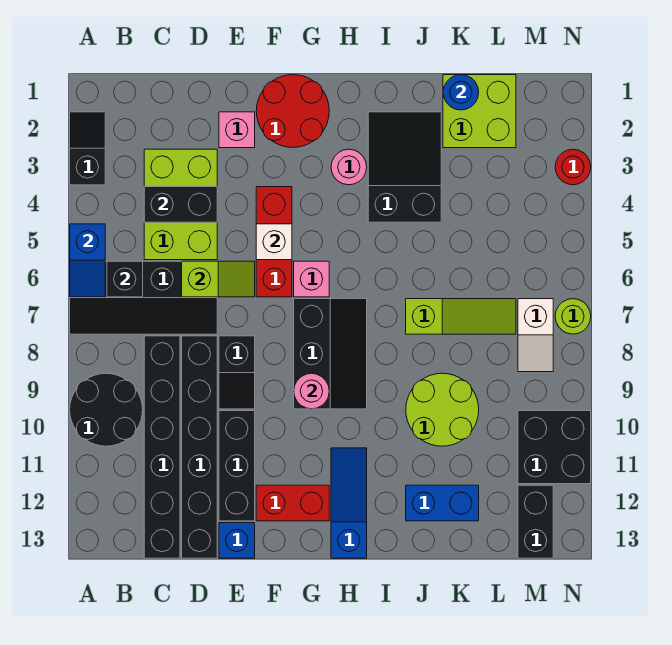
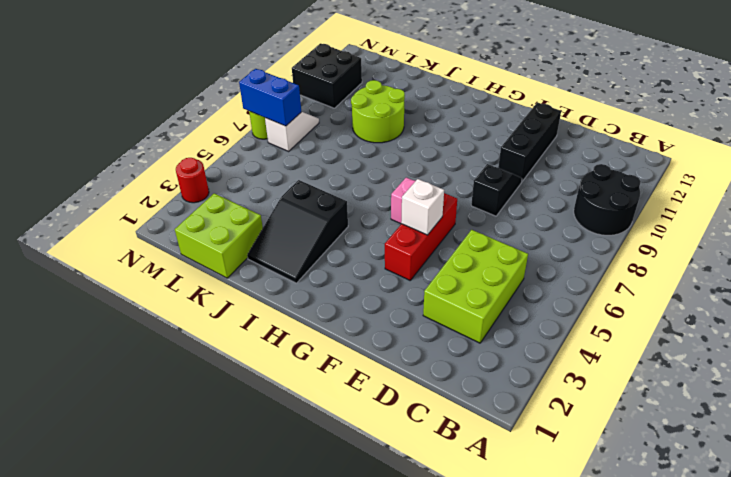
blue brick M7:N7 level 2 -> blue brick J12:K12 level 1
none -> black slope A2:A3 level 1 top 3
none -> black slope A6:D7 level 1 top 6
none -> black brick C8:C13 level 1
none -> black brick D8:D13 level 1

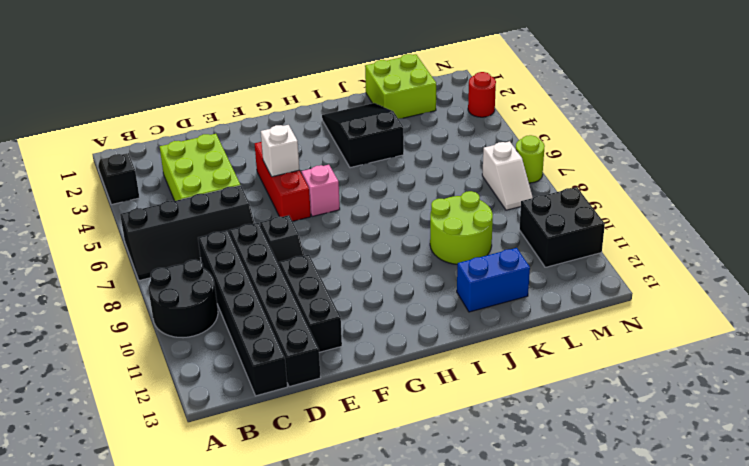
none -> pink brick E2 level 1
none -> blue brick E13 level 1
none -> red round brick F1:G2 level 1
none -> red brick F12:G12 level 1

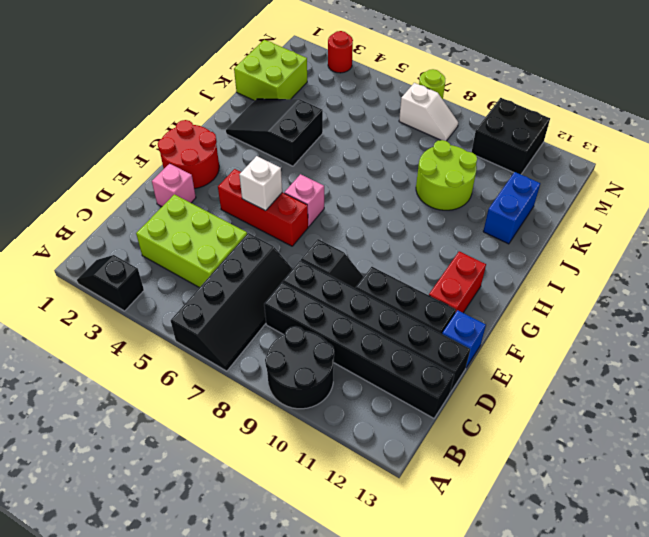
none -> black slope G7:H9 level 1 top G
none -> pink round brick H3 level 1
none -> blue slope H11:H13 level 1 top 13
none -> lime slope J7:L7 level 1 top J

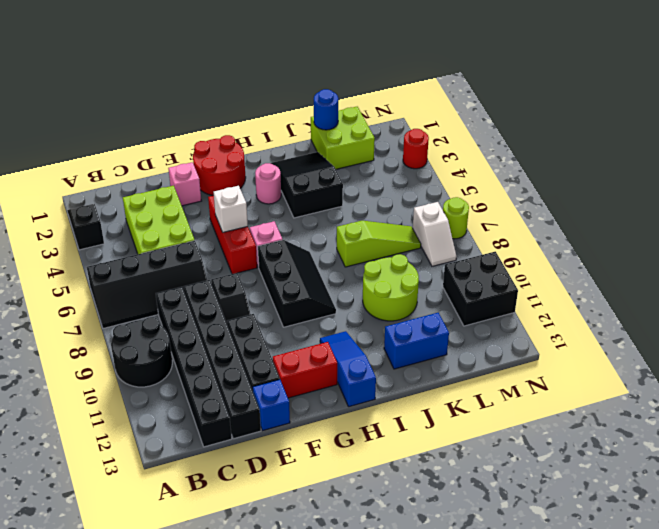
none -> black brick M12:M13 level 1
none -> blue slope A5:A6 level 2 top 5
none -> black brick B6 level 2
none -> black brick C4:D4 level 2

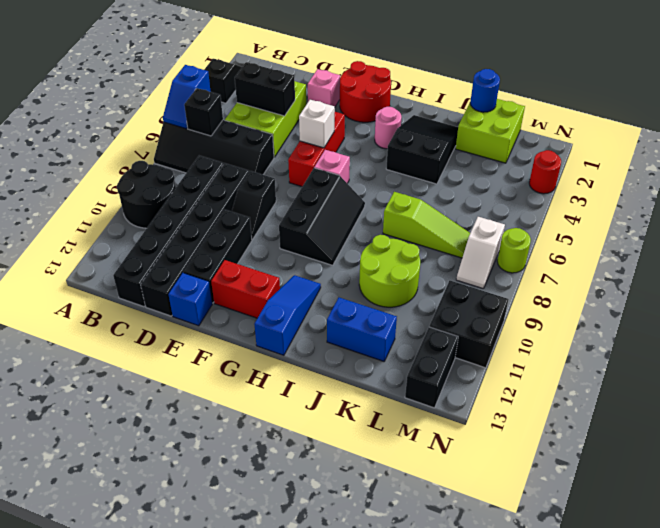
none -> lime slope D6:E6 level 2 top D
none -> pink round brick G9 level 2

